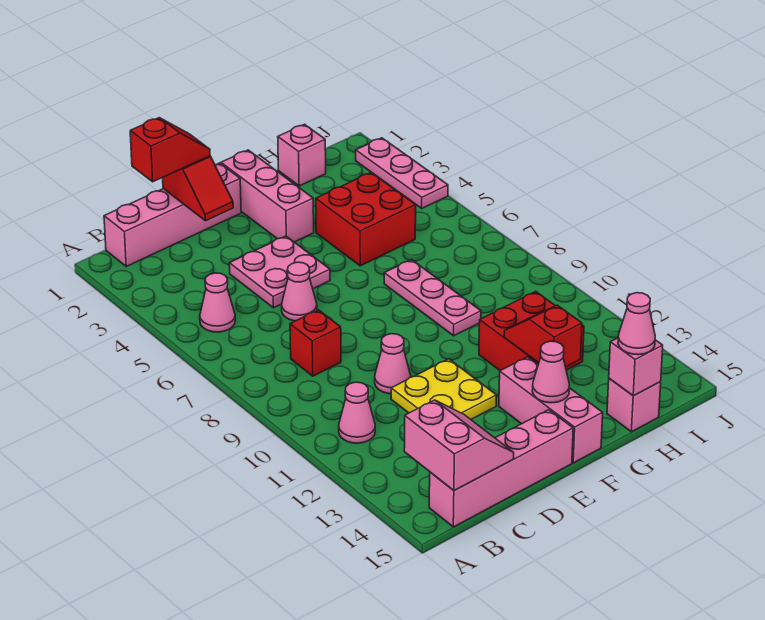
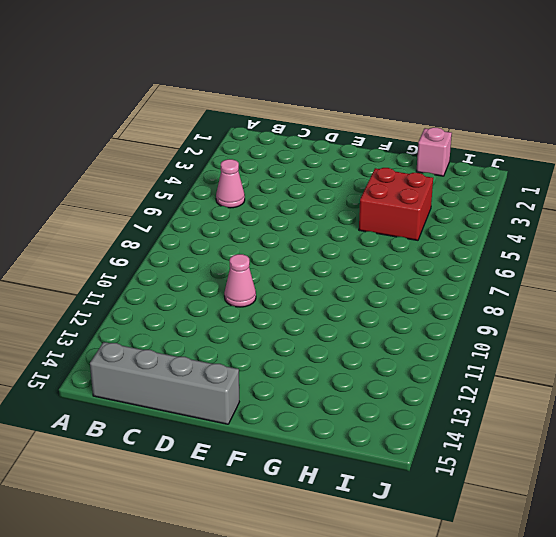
grey brick B15:E15 level 1 -> pink brick B15:E15 level 1
none -> pink brick B1:E1 level 1
none -> pink cone B11 level 1
none -> red brick C8 level 1

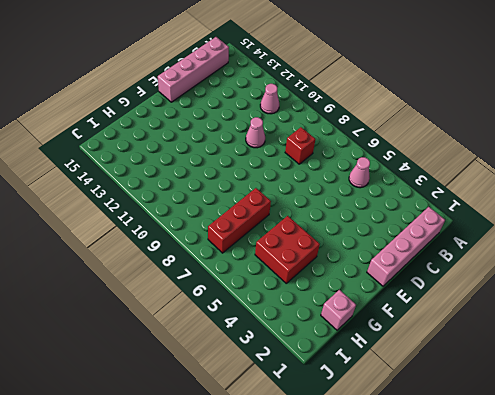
red brick G7:I7 level 1 -> pink plate G7:G9 level 1
none -> pink plate D4:E5 level 1
none -> pink cone D6 level 1
none -> yellow plate D11:E12 level 1

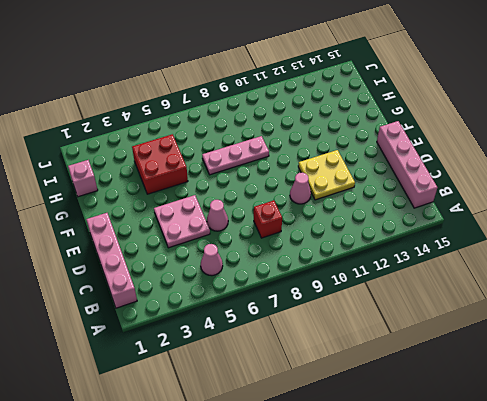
none -> pink cone B11 level 1
none -> pink brick F1:F3 level 1
none -> pink brick F13:F15 level 1

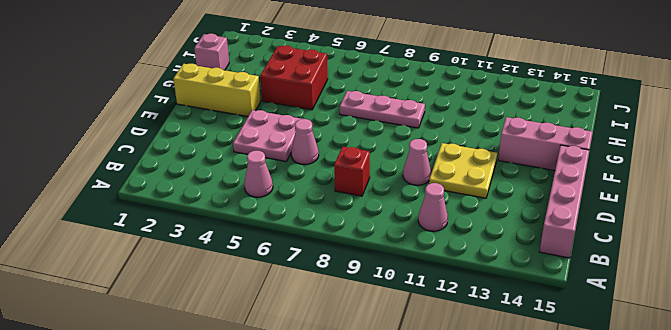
yellow brick F1:F3 level 1 -> pink brick F1:F3 level 1
none -> pink brick B1:E1 level 1
none -> red brick G11:H12 level 1
none -> pink brick H15 level 1

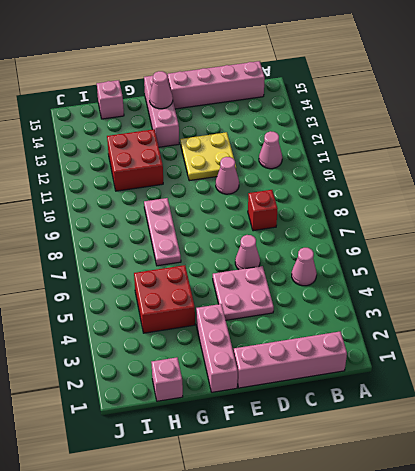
none -> pink plate J2:J4 level 1
none -> pink slope B14:C15 level 2 top B
none -> red slope D1:D2 level 2 top 1

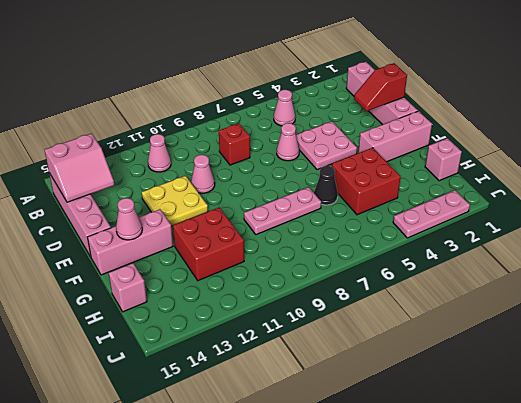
black cone G6 level 1 -> none
none -> red slope G12:G13 level 2 top 13
none -> pink brick H15 level 2
none -> red slope C1:D1 level 3 top C

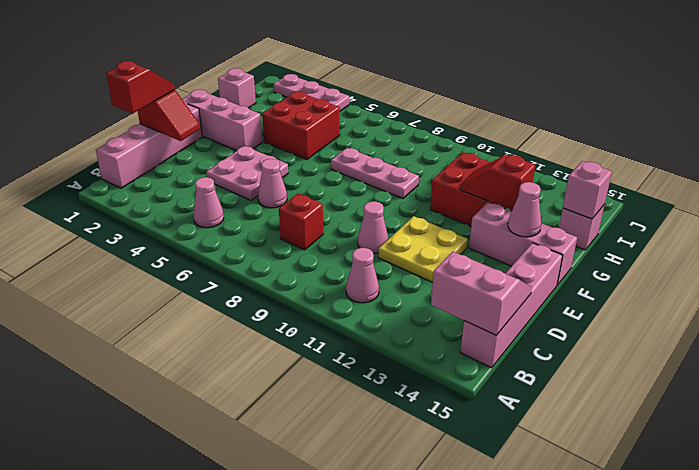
none -> pink cone H15 level 3

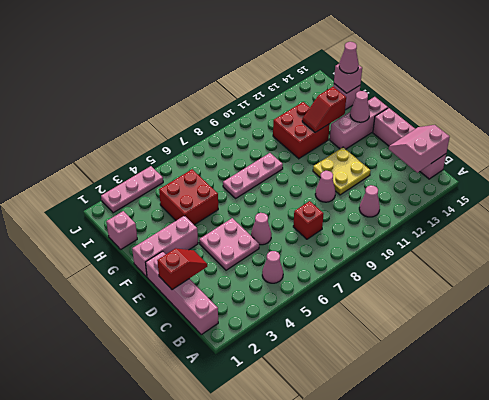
none -> red slope C1:D1 level 3 top C

